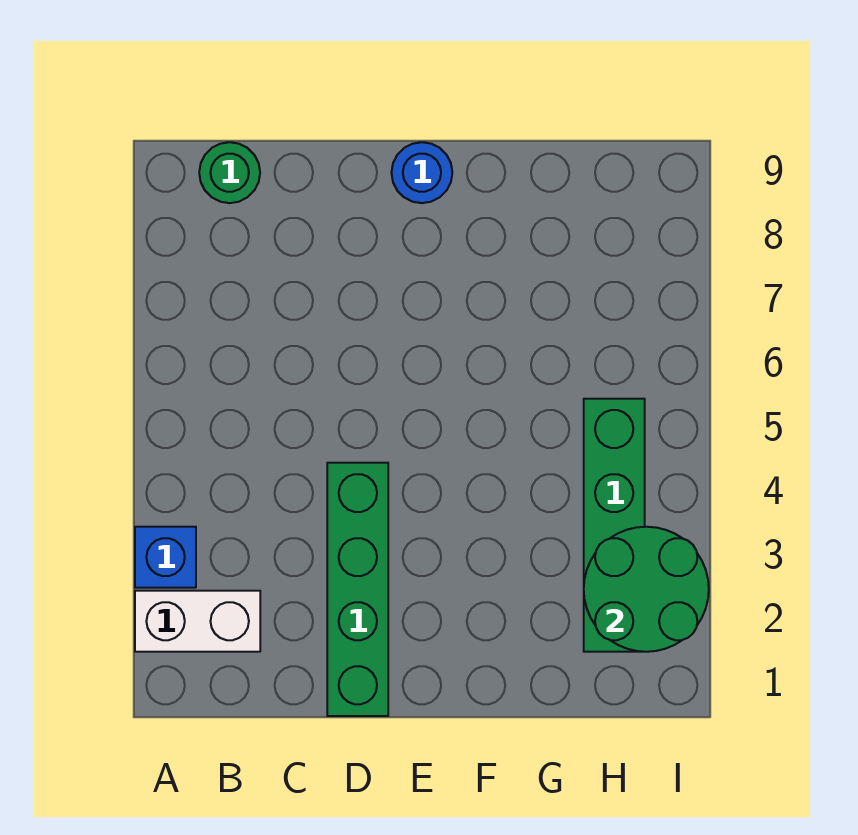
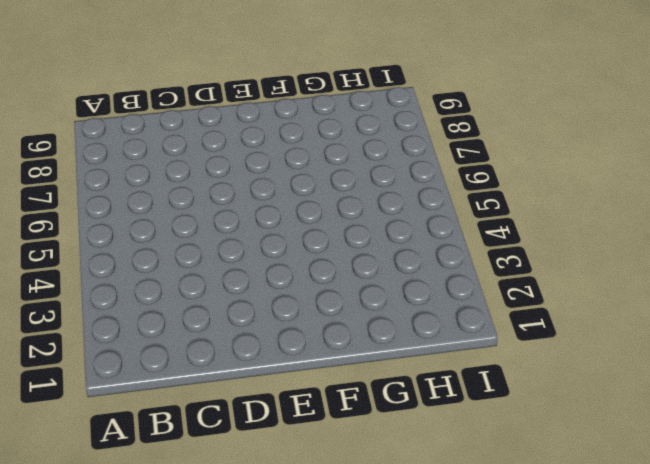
none -> white brick A2:B2 level 1
none -> blue brick A3 level 1

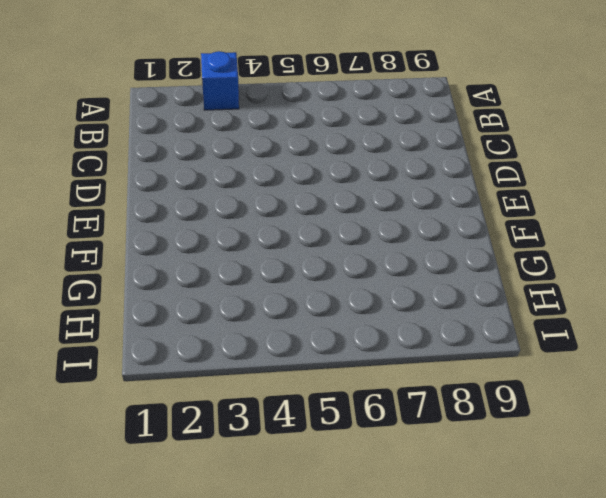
none -> white brick A2:B2 level 1
none -> green round brick B9 level 1

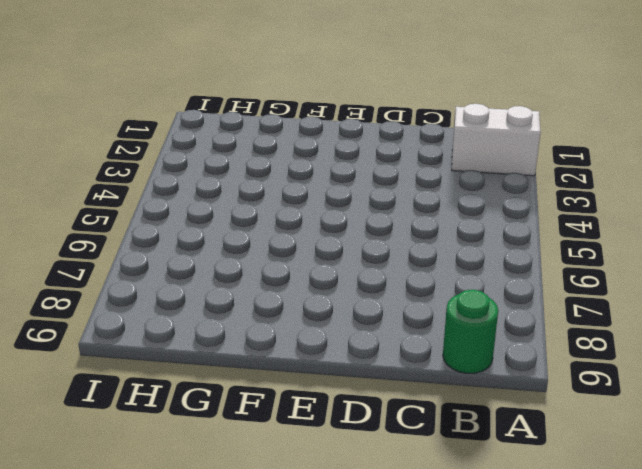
none -> blue brick A3 level 1
none -> green brick D1:D4 level 1

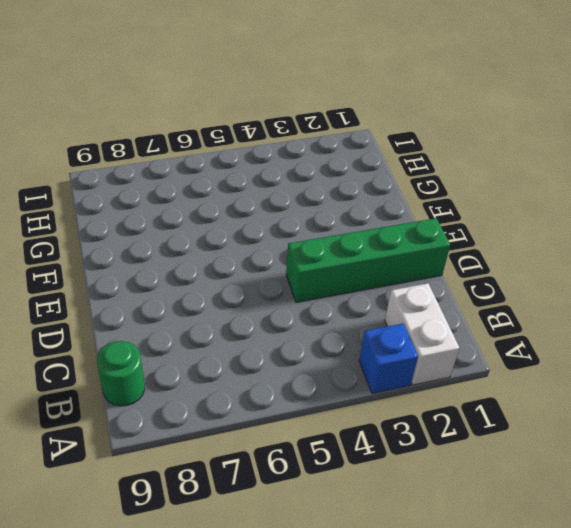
none -> blue round brick E9 level 1
none -> green brick H2:H5 level 1

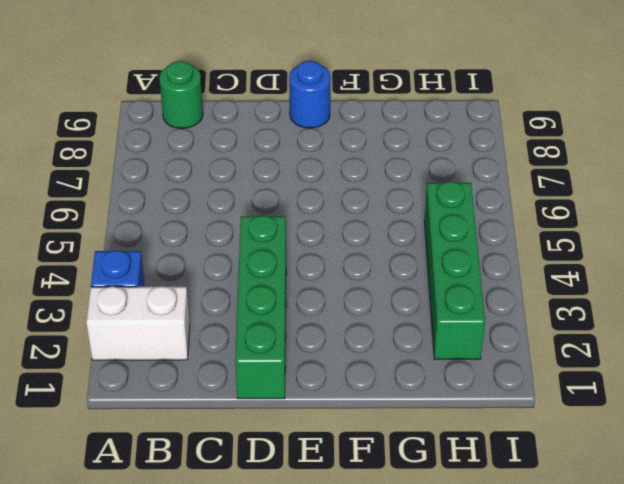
none -> green round brick H2:I3 level 2

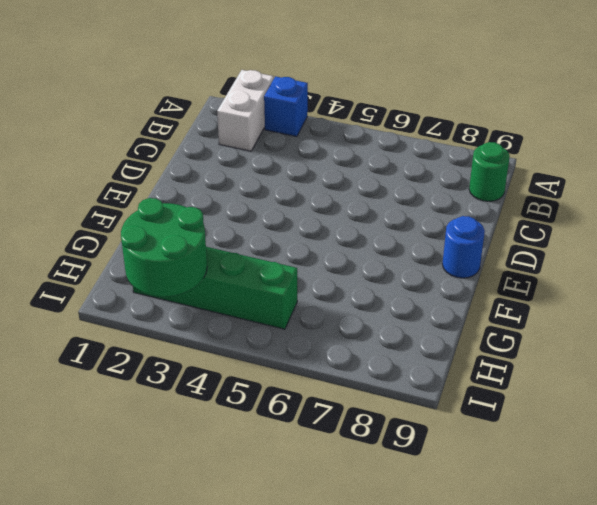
none -> green brick D1:D4 level 1

